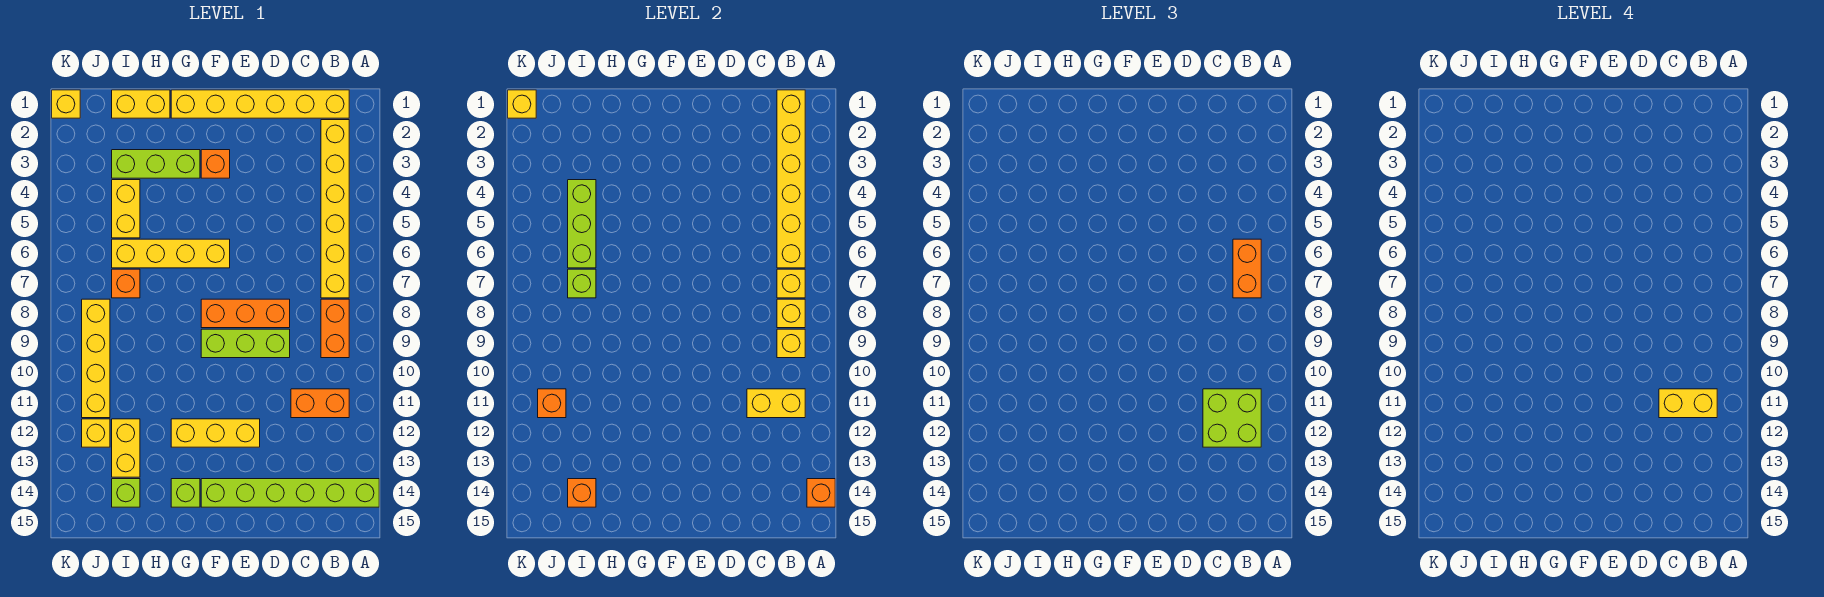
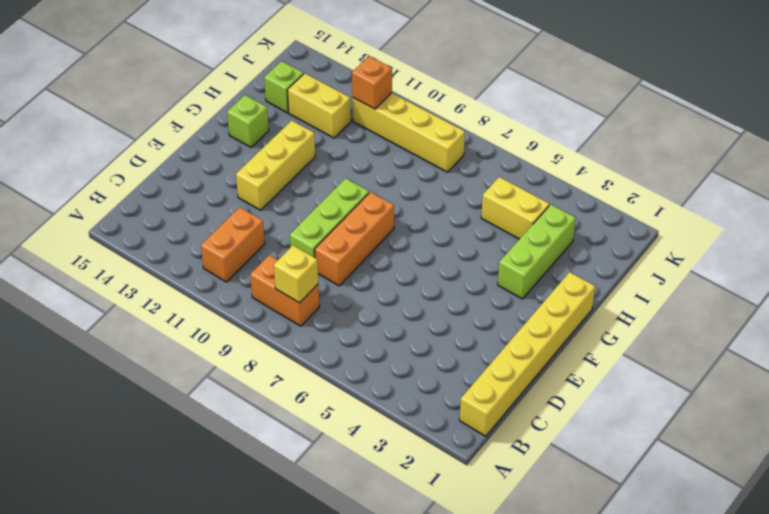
none -> lime brick A14:F14 level 1
none -> yellow brick B2:B7 level 1
none -> orange brick F3 level 1
none -> yellow brick F6:I6 level 1

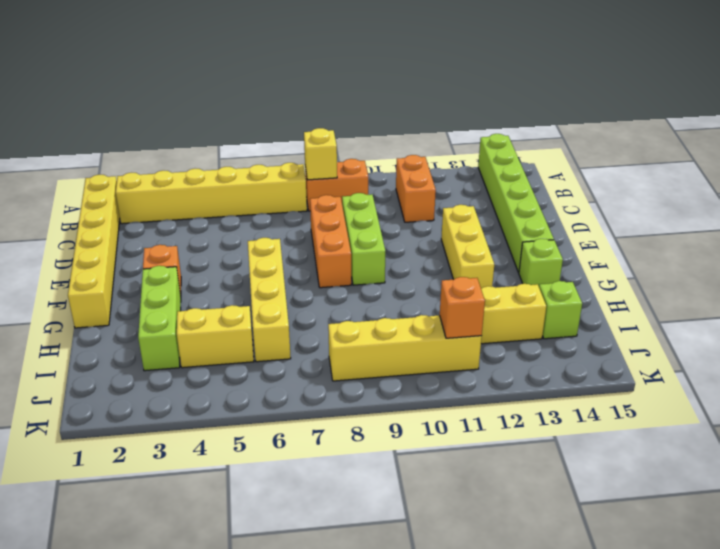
none -> yellow brick H1:I1 level 1
none -> orange brick I7 level 1
none -> yellow brick J12 level 1
none -> yellow brick K1 level 1

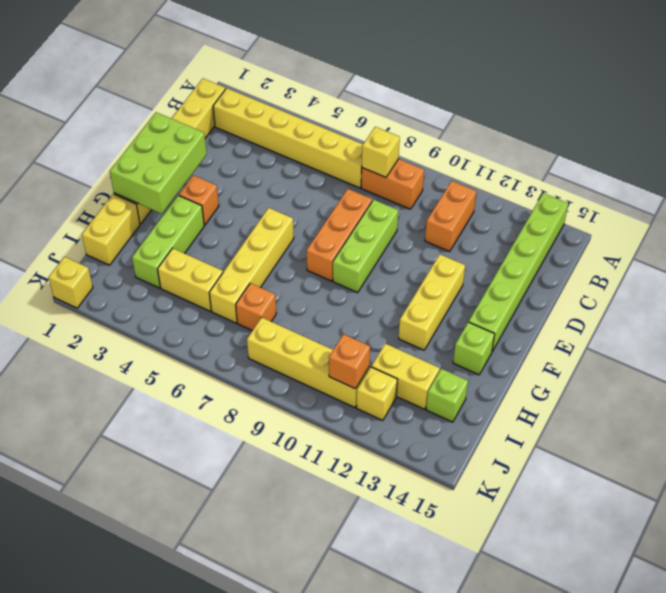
lime brick E1:G2 level 2 -> none
none -> orange brick A14 level 2
none -> yellow brick B1:B6 level 2
none -> yellow brick B7 level 2
none -> yellow brick B9 level 2

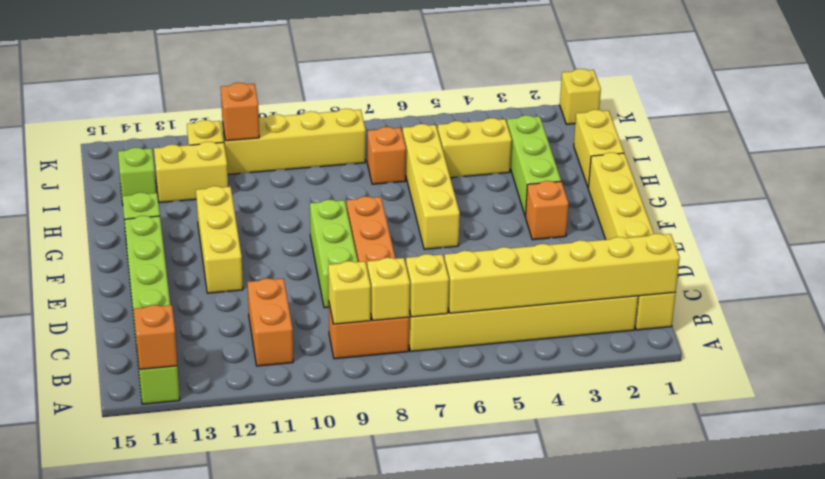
none -> yellow brick B11:C11 level 2
none -> lime brick I4:I6 level 2
none -> lime brick I7 level 2
none -> orange brick I14 level 2

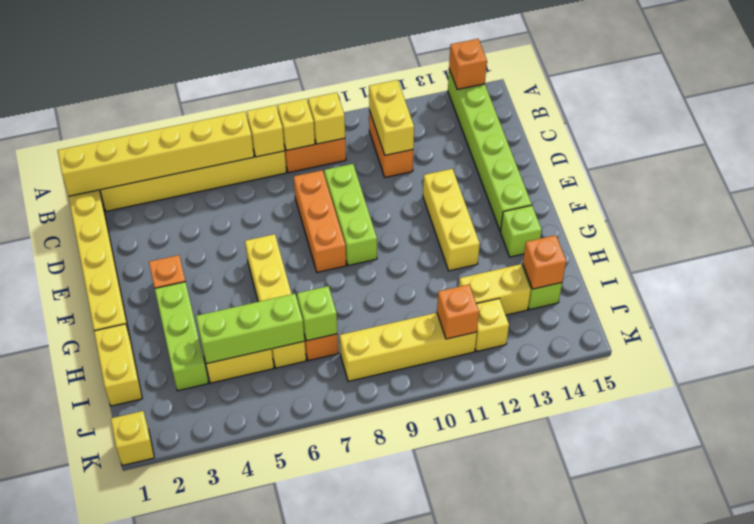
none -> yellow brick K1 level 2
none -> orange brick B6:B7 level 3
none -> lime brick B11:C12 level 3
none -> yellow brick B11:C11 level 4

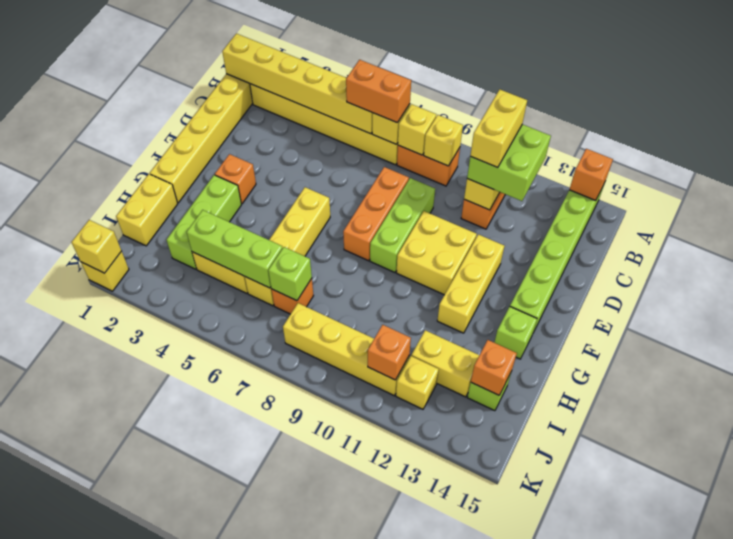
yellow brick E10:F11 level 1 -> none

